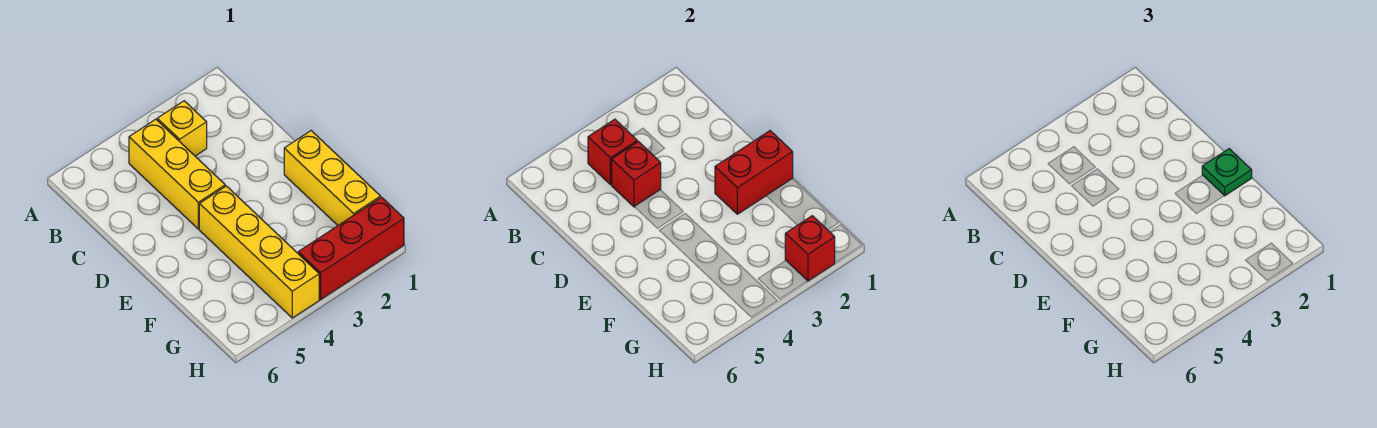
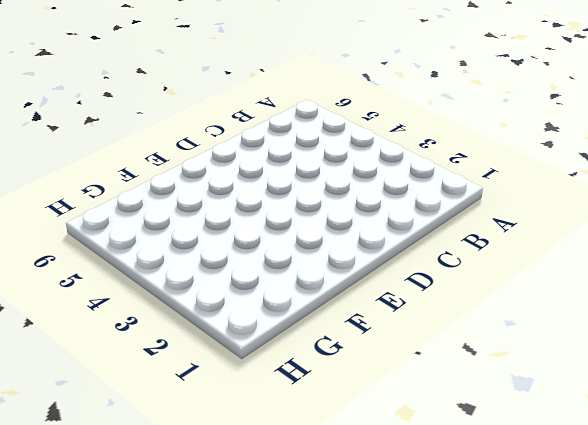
none -> yellow brick B3 level 1
none -> yellow brick B4:D4 level 1

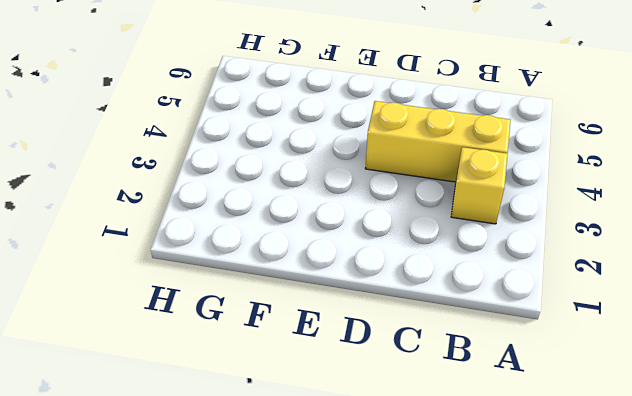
none -> yellow brick E1:G1 level 1
none -> yellow brick E4:H4 level 1

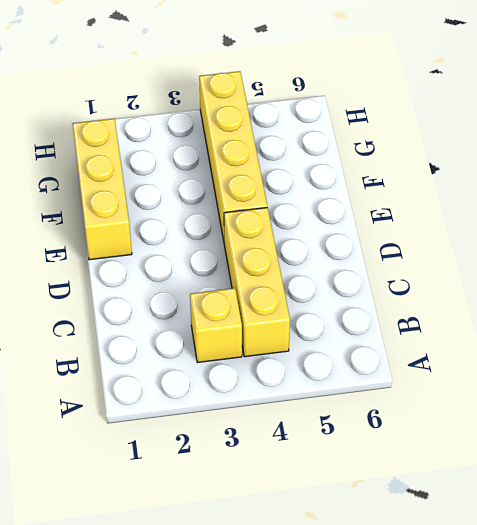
none -> red brick H1:H3 level 1
none -> red brick B4 level 2

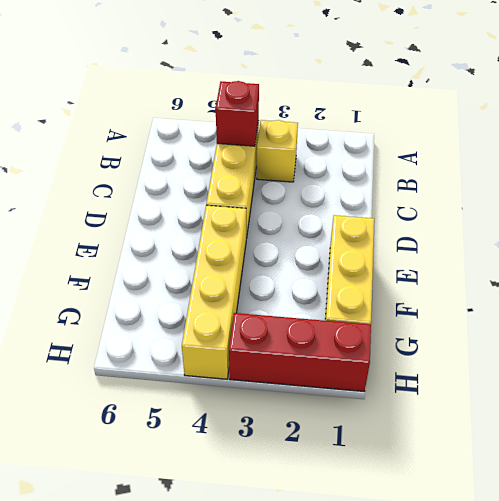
none -> red brick C4 level 2
none -> red brick E1:E2 level 2

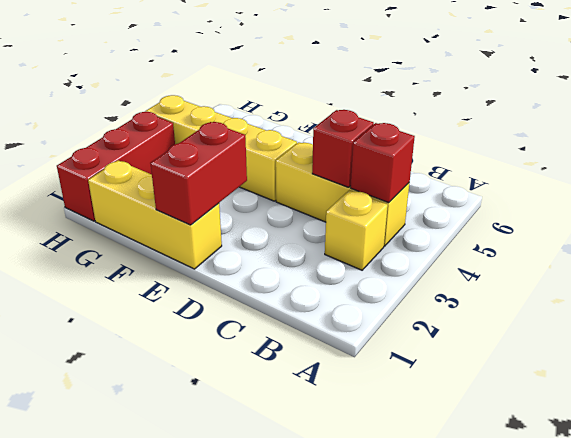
none -> red brick H2 level 2
none -> green plate E1 level 3

